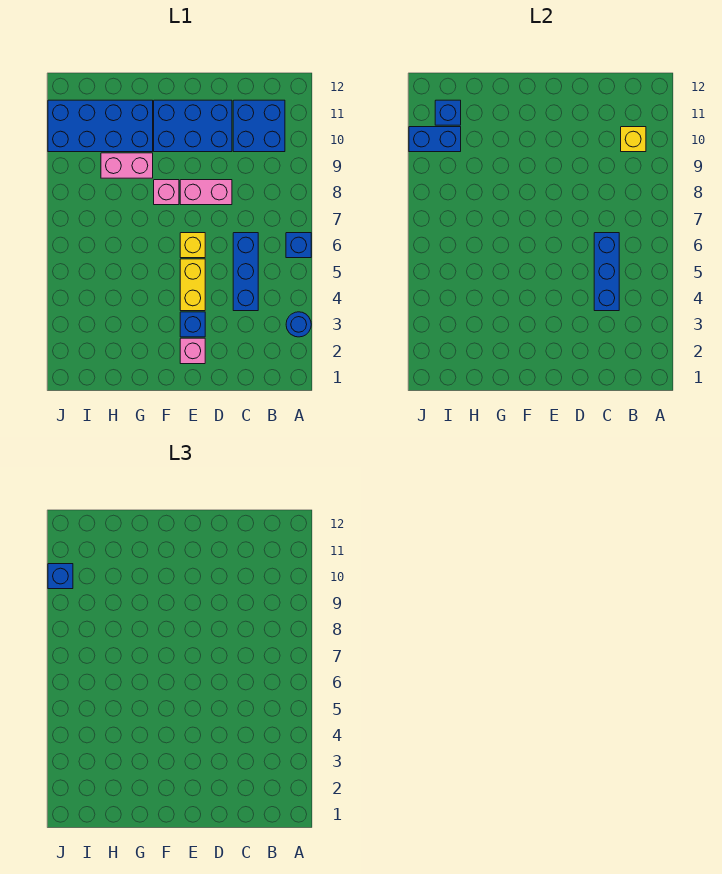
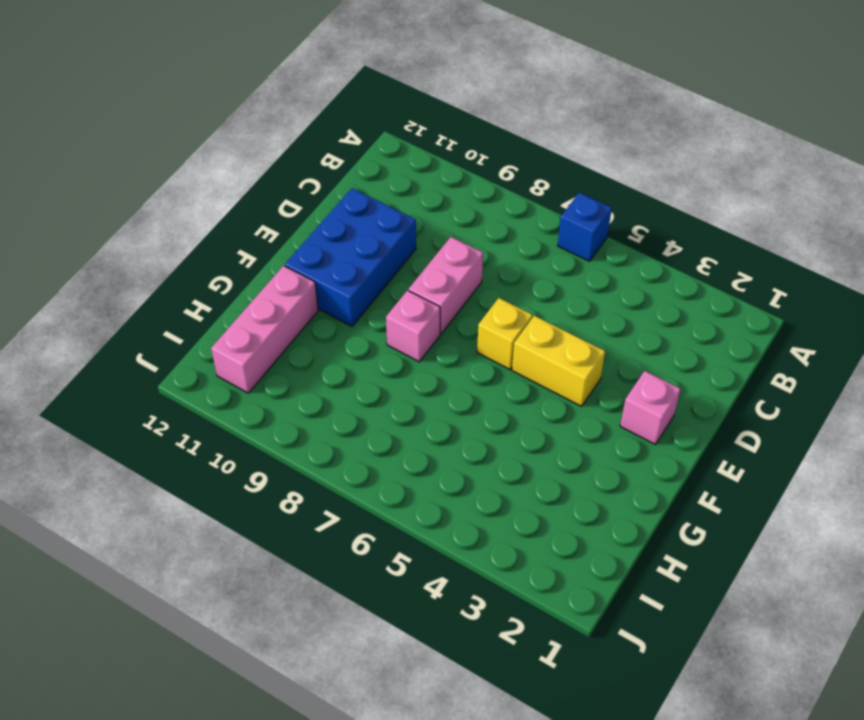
pink brick G11:I11 level 1 -> blue brick G10:J11 level 1
none -> blue round brick A3 level 1
none -> blue brick B10:C11 level 1
none -> blue brick C4:C6 level 1

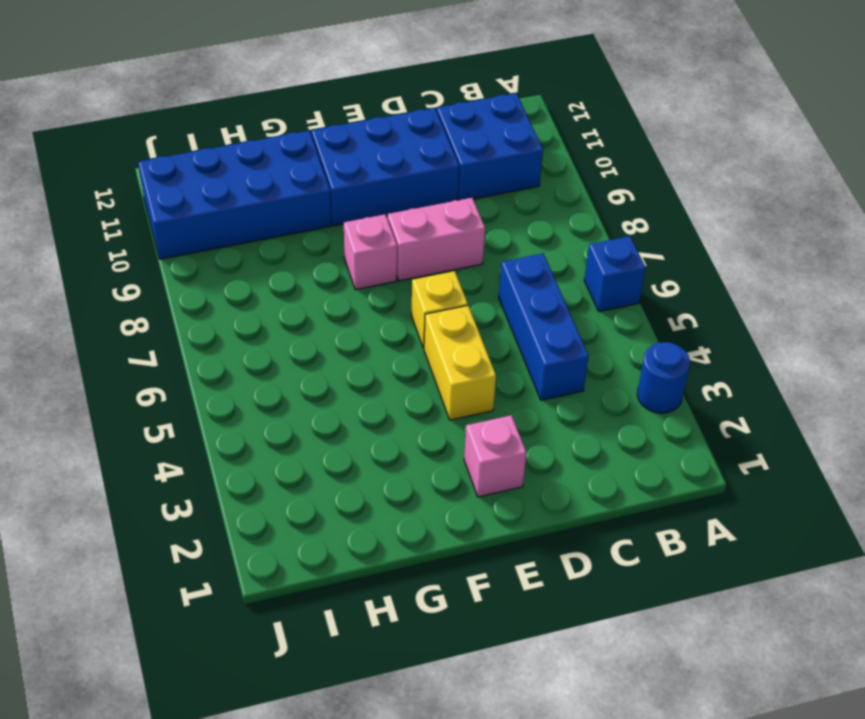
none -> blue brick E3 level 1
none -> pink brick G9:H9 level 1
none -> yellow brick B10 level 2

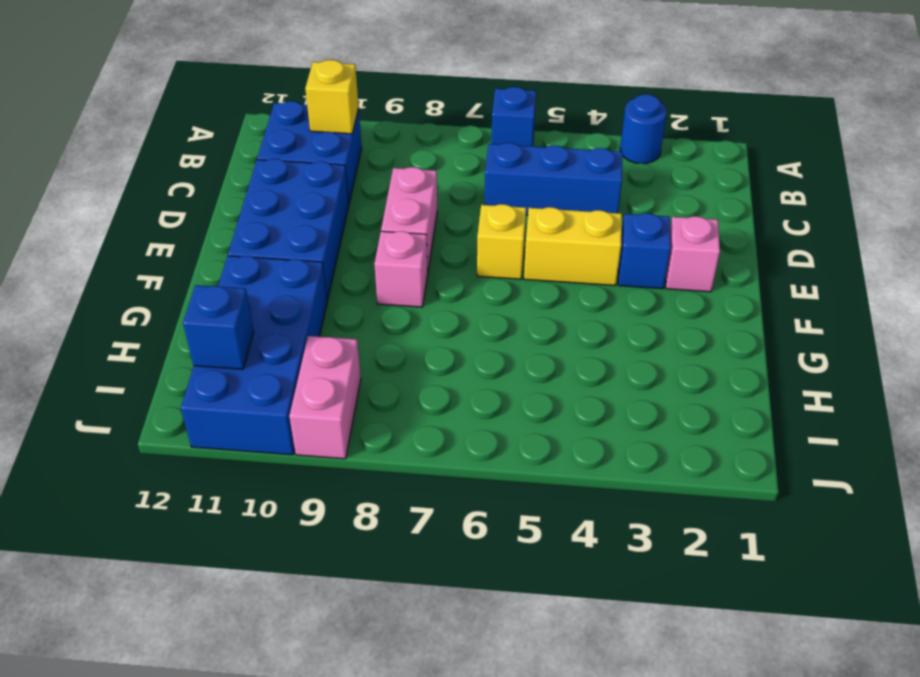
pink brick I9:J9 level 1 -> pink brick G9:H9 level 1
none -> blue brick C4:C6 level 2
none -> blue brick I10:J10 level 2
none -> blue brick J10 level 3

